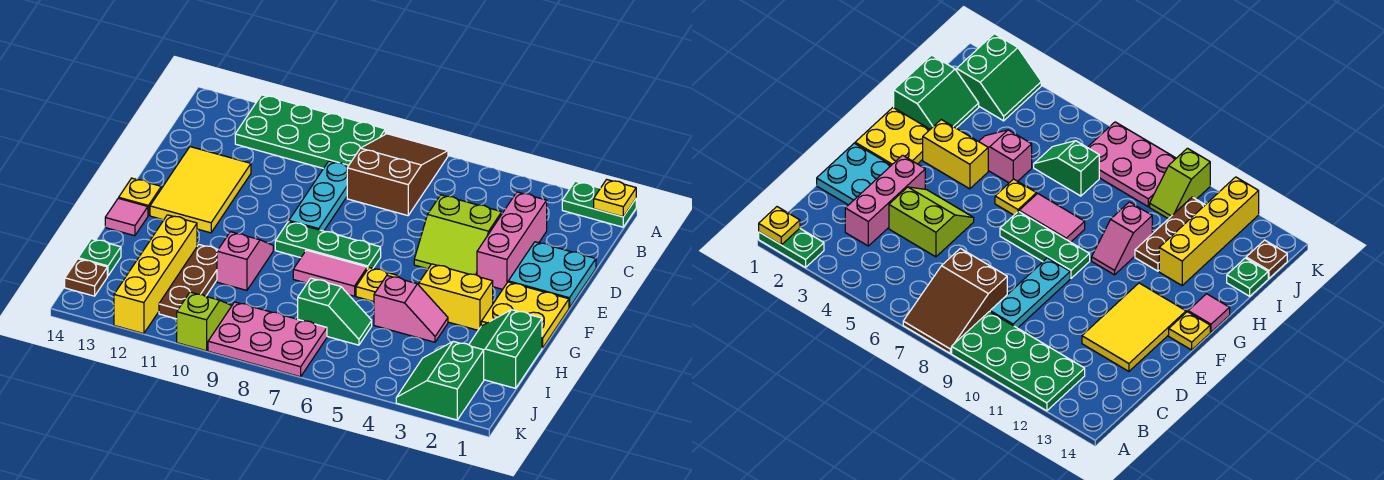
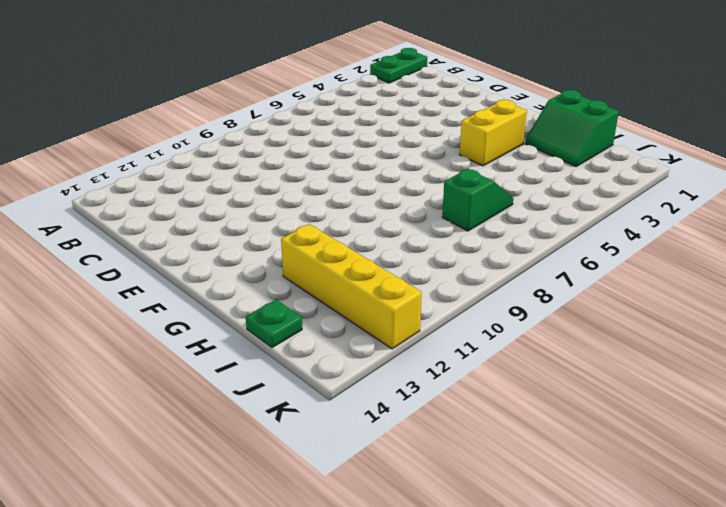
none -> brown slope A7:C8 level 1 top C
none -> green plate A9:B12 level 1
none -> pink brick C3:E3 level 1

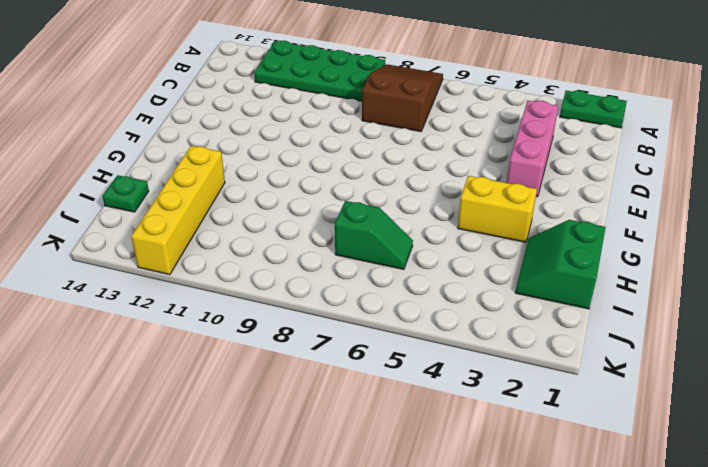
none -> cyan plate C9:E9 level 1
none -> cyan plate D1:E2 level 1
none -> lime slope D4:E5 level 1 top D

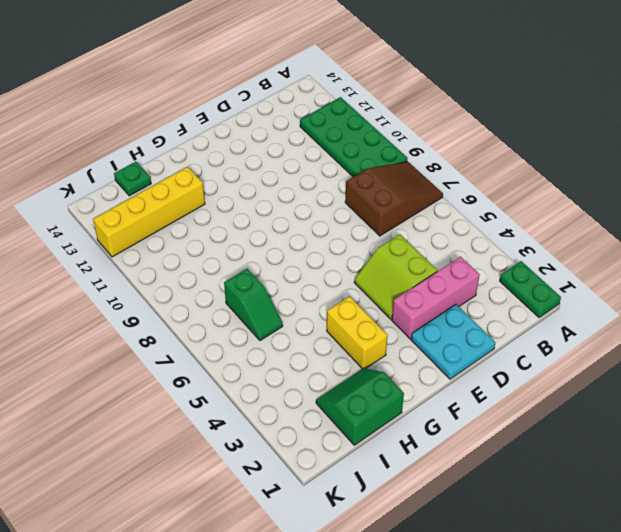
none -> cyan plate C9:E9 level 1
none -> yellow tile D12:F13 level 1
none -> yellow plate F1:G2 level 1

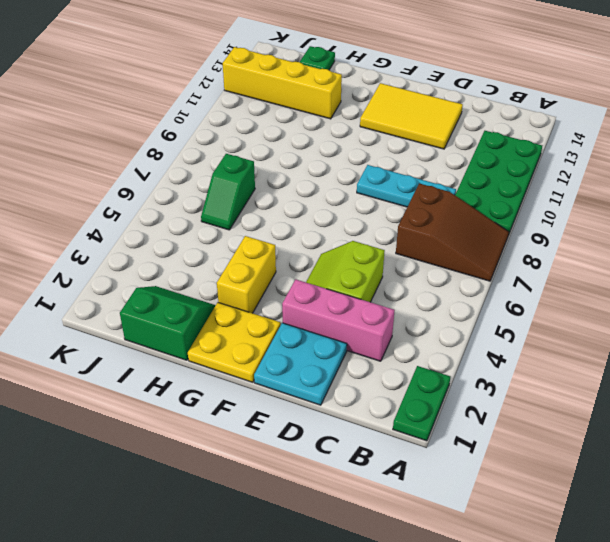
none -> green plate F7:F9 level 1
none -> yellow plate F14 level 1
none -> yellow plate G6 level 1

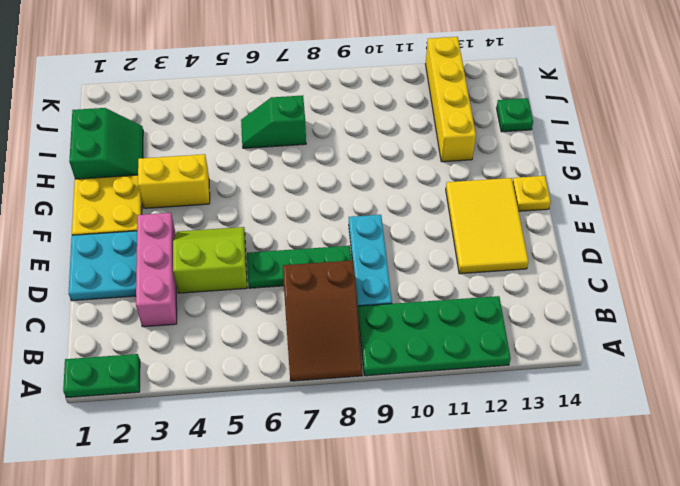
green plate D6:D8 level 1 -> green plate F7:F9 level 1
none -> yellow plate G6 level 1
none -> pink tile G7:G8 level 1
none -> pink slope G10:H10 level 1 top H

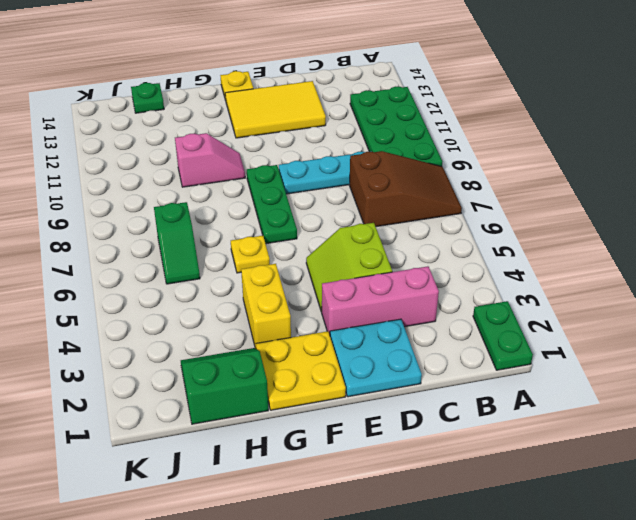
none -> pink tile G7:G8 level 1
none -> pink tile G14 level 1
none -> pink slope H4:H5 level 1 top 5

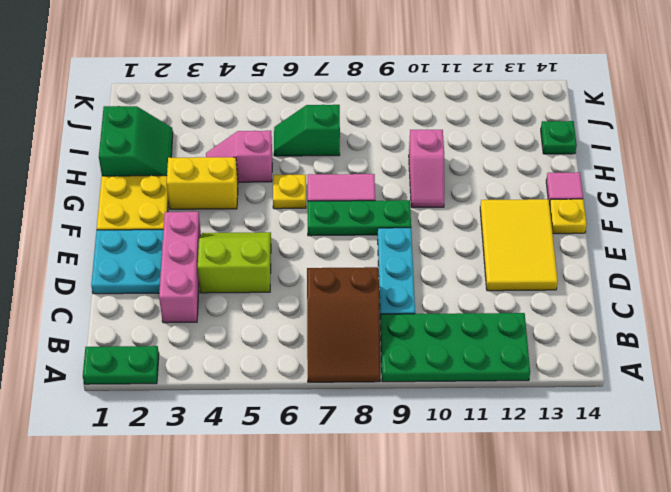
none -> brown plate H11:J11 level 1
none -> yellow brick H12:K12 level 1
none -> green slope J2:K3 level 1 top 2

